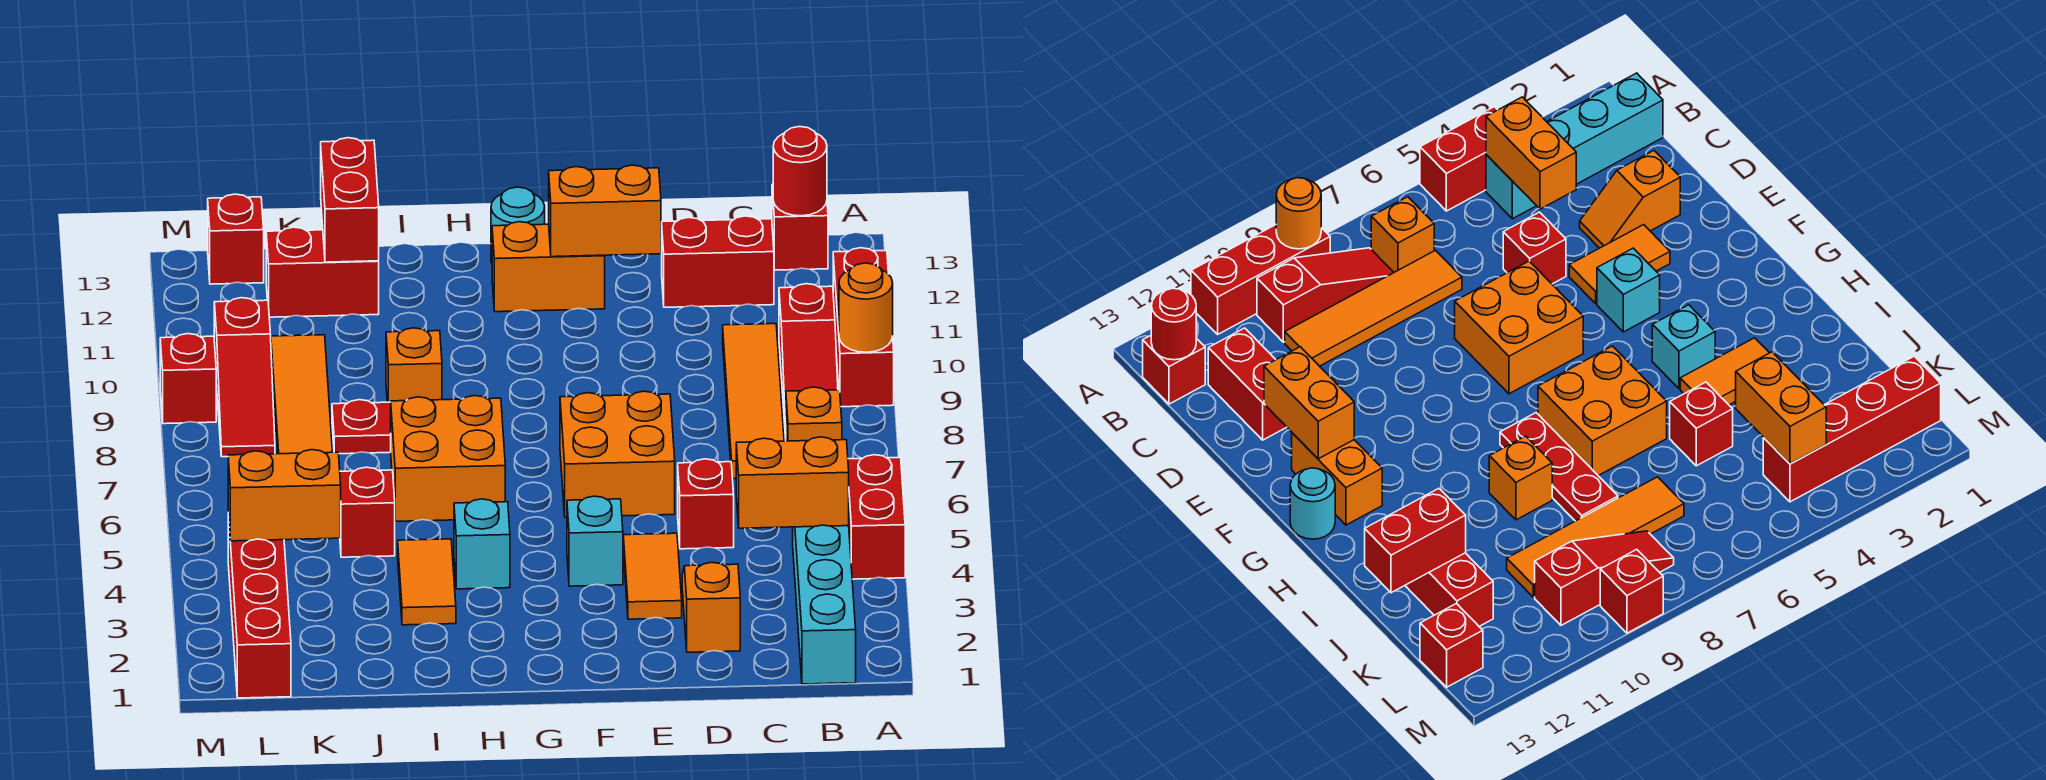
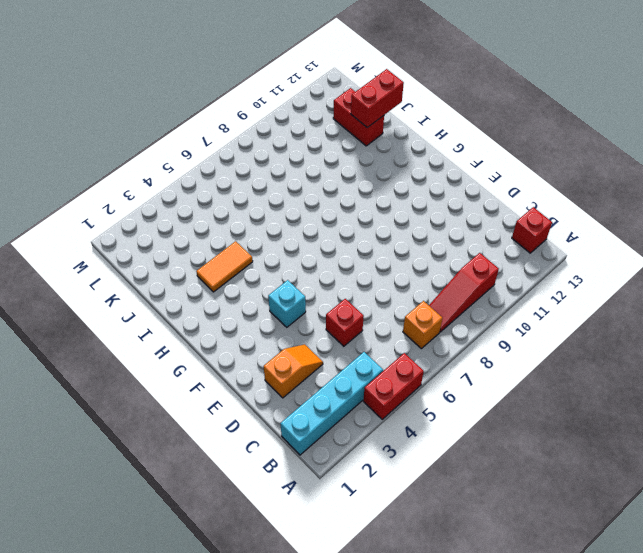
none -> red brick A9:A11 level 1
none -> orange tile C7:C10 level 1
none -> red brick C12:D12 level 1
none -> orange tile E3:E4 level 1

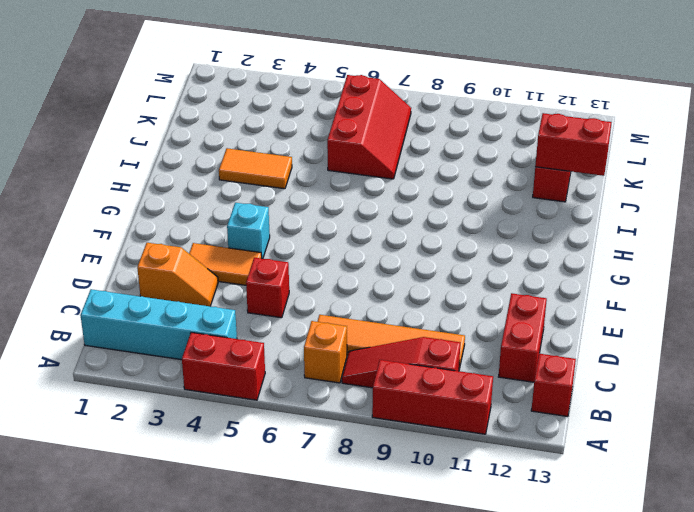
red slope J6:L7 level 1 top 6 -> orange tile K7:K10 level 1
none -> orange brick E6:F7 level 1
none -> orange brick F12:G12 level 1
none -> cyan round brick G13 level 1
none -> cyan brick H4 level 1

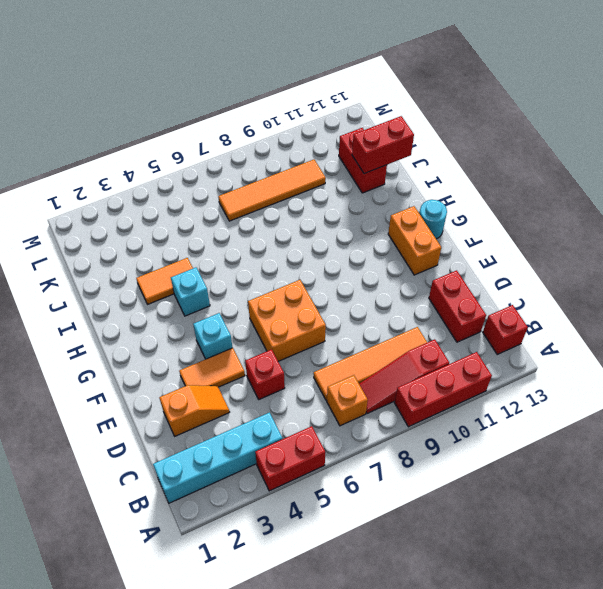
none -> orange brick H6:I7 level 1
none -> red plate H8:J8 level 1
none -> orange brick I9 level 1
none -> red brick J5 level 1

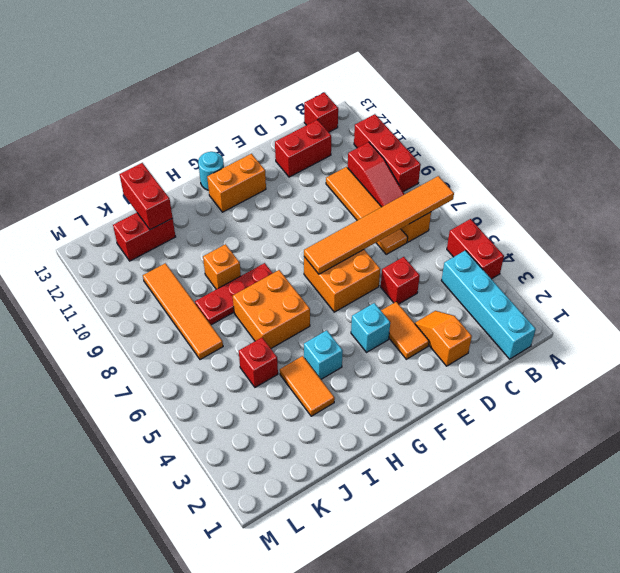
orange tile A7:F7 level 2 -> none
none -> red brick L1:L4 level 1
none -> red slope L8:L10 level 1 top 10
none -> red brick L13 level 1
none -> red brick M9 level 1

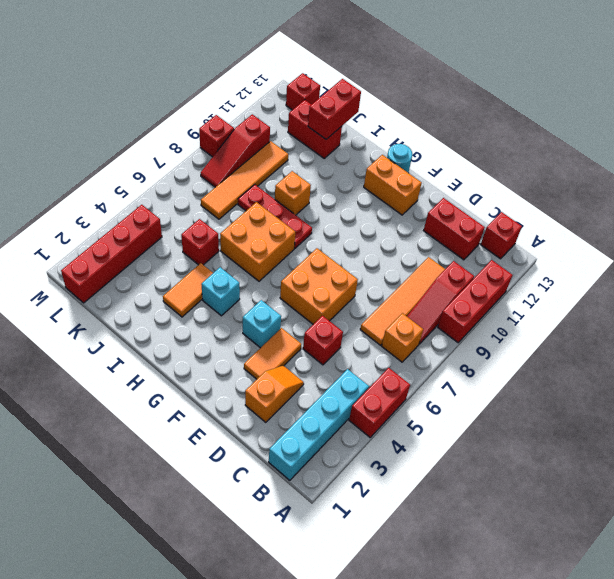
none -> orange round brick A9 level 2
none -> orange brick B4:C4 level 2
none -> red round brick B13 level 2
none -> orange brick E12:F12 level 2

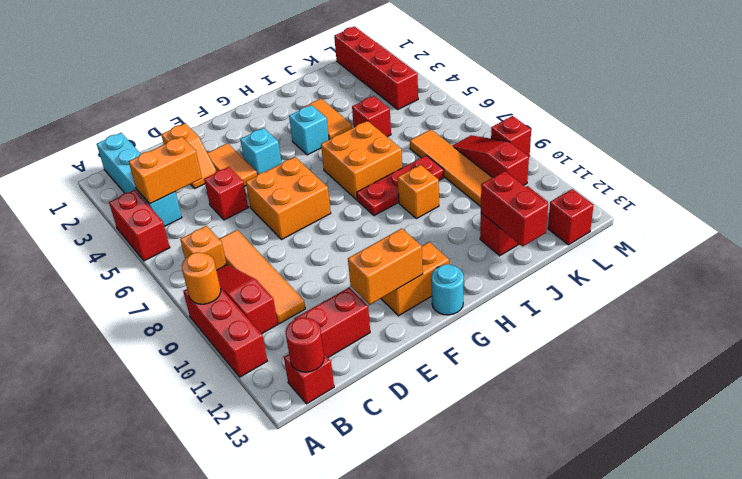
none -> orange brick K4:L4 level 2

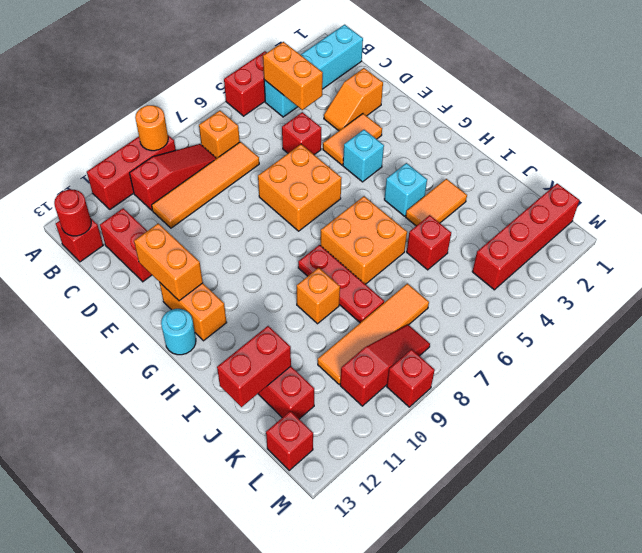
none -> orange brick K4:L4 level 2

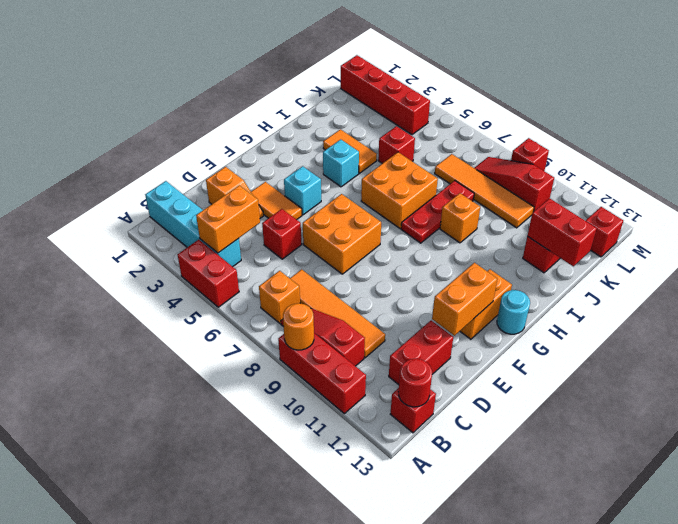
none -> orange brick K4:L4 level 2

